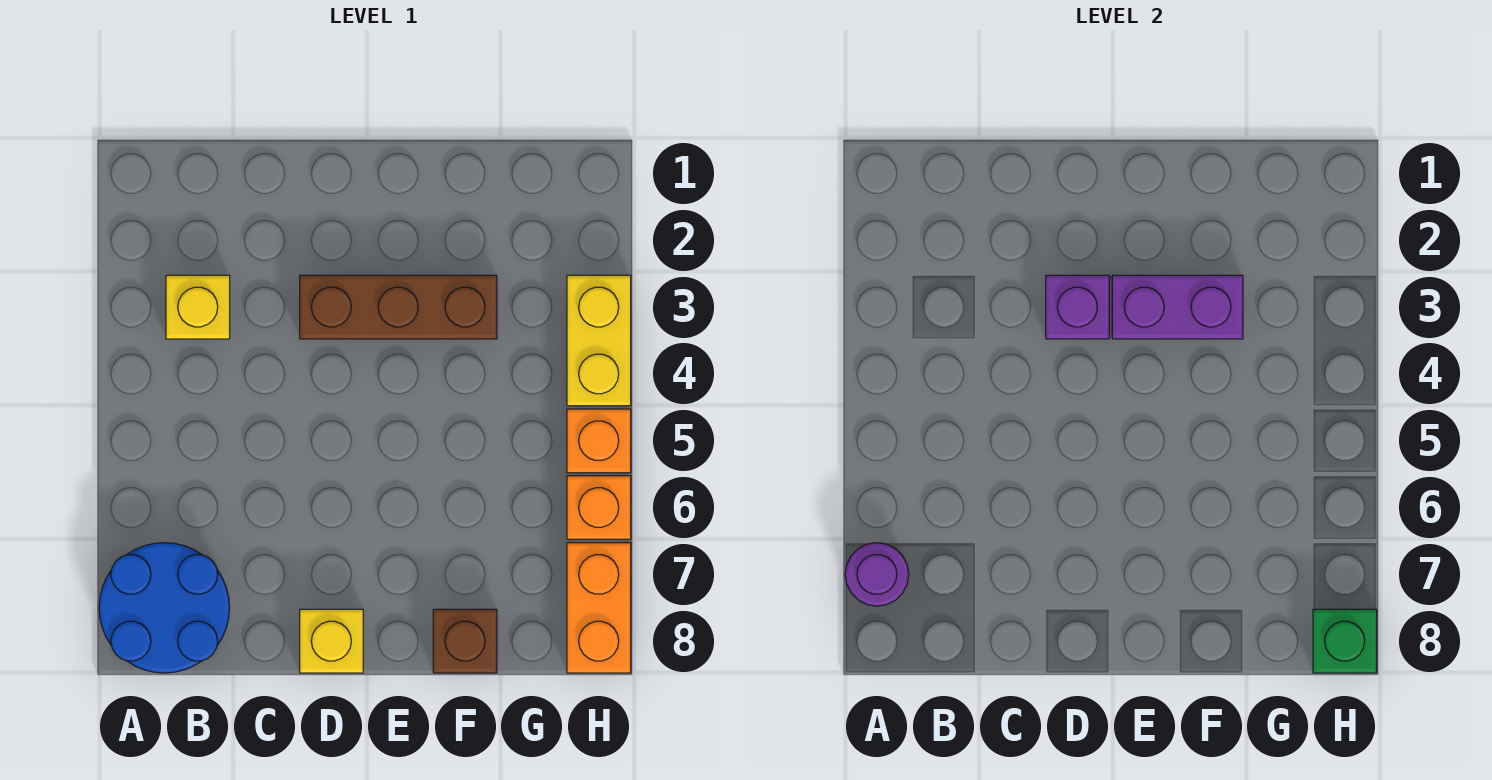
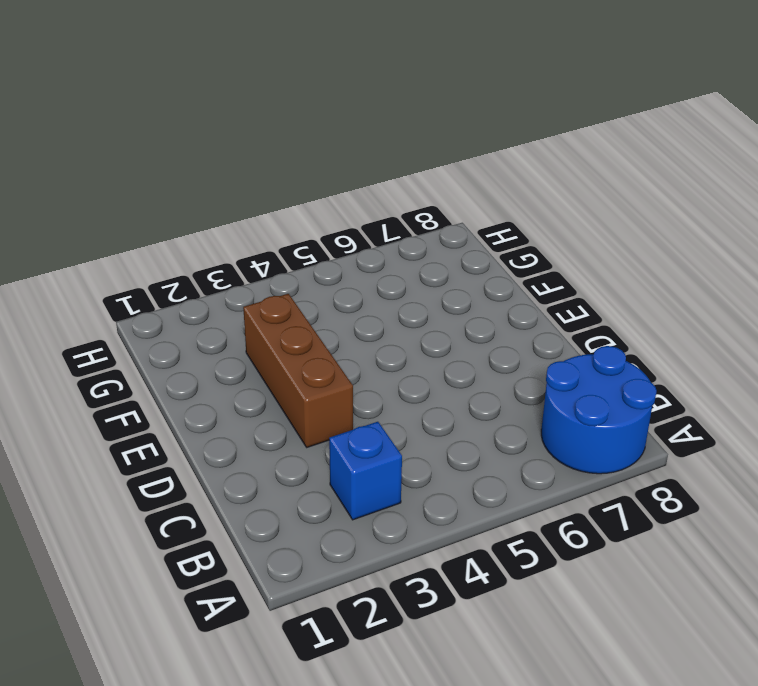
blue brick B3 level 1 -> yellow brick B3 level 1
none -> yellow brick D8 level 1
none -> brown brick F8 level 1
none -> yellow brick H3:H4 level 1

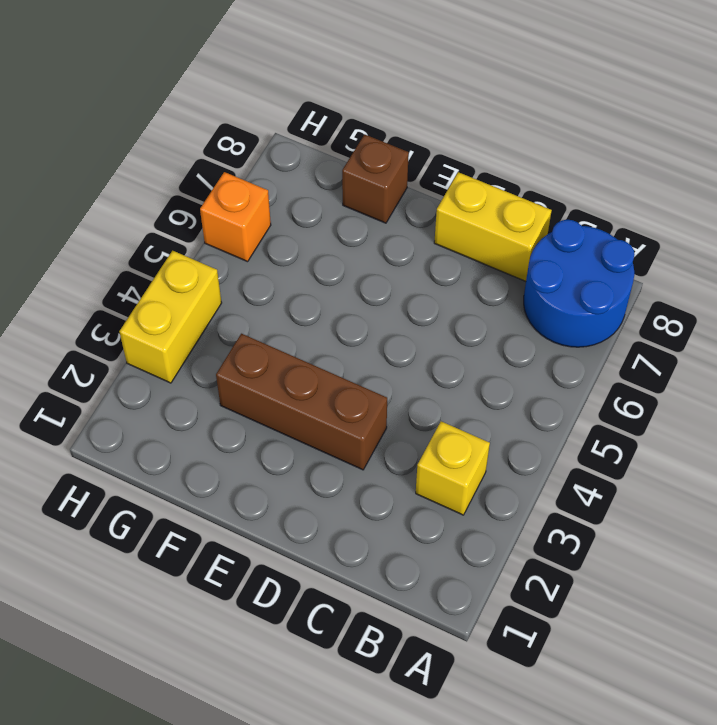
yellow brick C8:D8 level 1 -> yellow brick D8 level 1
none -> orange brick H5 level 1
none -> orange brick H7:H8 level 1
none -> purple round brick A7 level 2

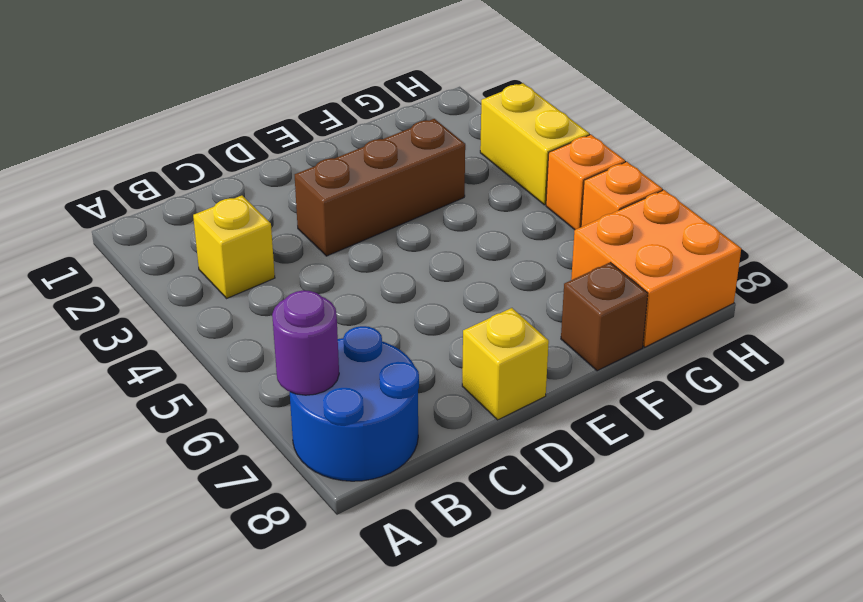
orange brick G7:H8 level 1 -> orange brick H7:H8 level 1
none -> purple brick D3 level 2
none -> purple brick E3:F3 level 2
none -> green brick H8 level 2

